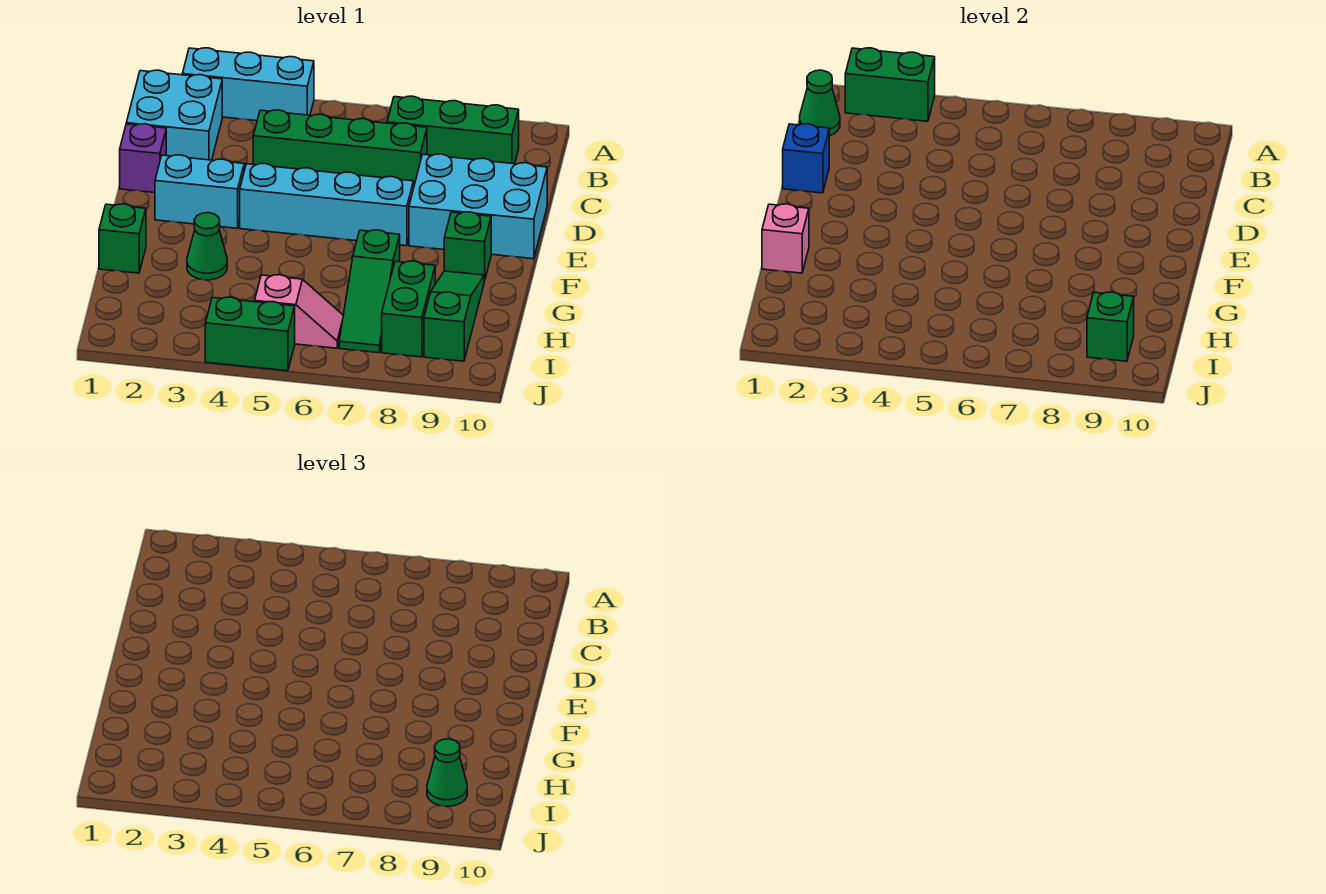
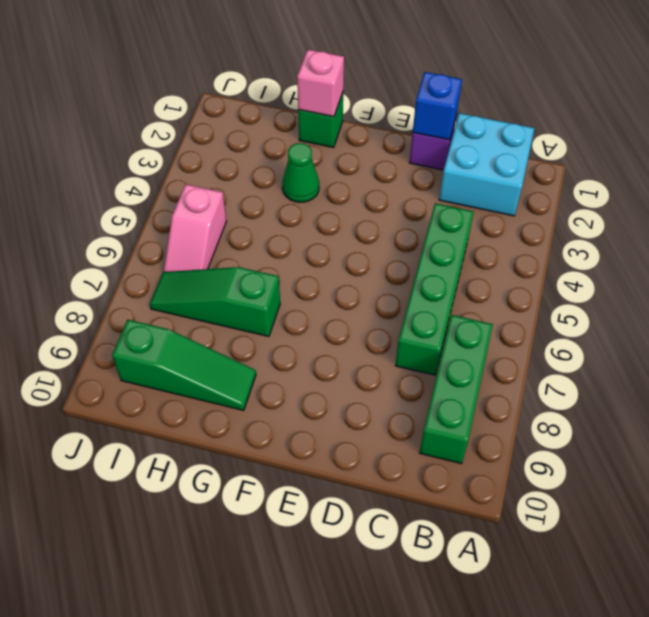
none -> cyan brick A2:A4 level 1
none -> cyan brick D8:E10 level 1
none -> cyan brick E2:E3 level 1

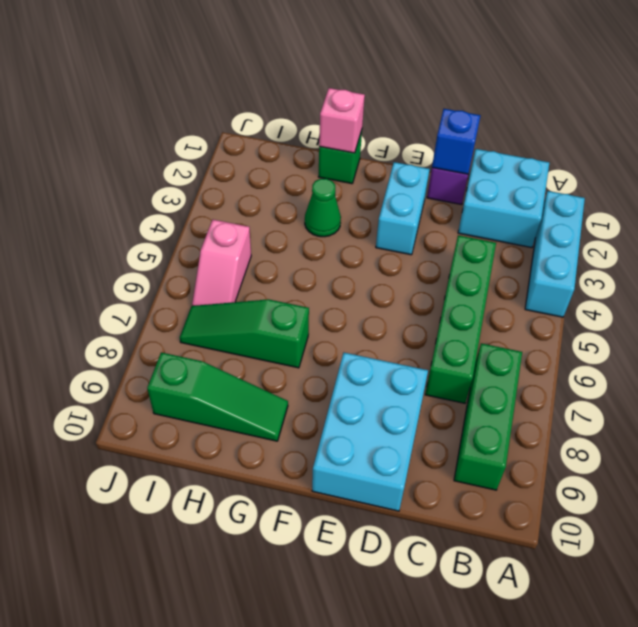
none -> cyan brick E4:E7 level 1
none -> green brick F9 level 1
none -> green brick H8:I8 level 1

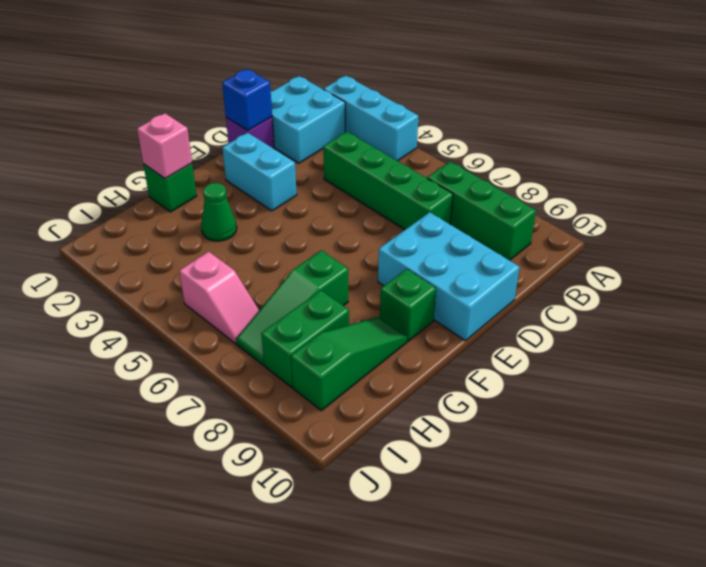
none -> cyan brick E4:E7 level 1
none -> green brick J4:J5 level 1
none -> green brick A2:A3 level 2

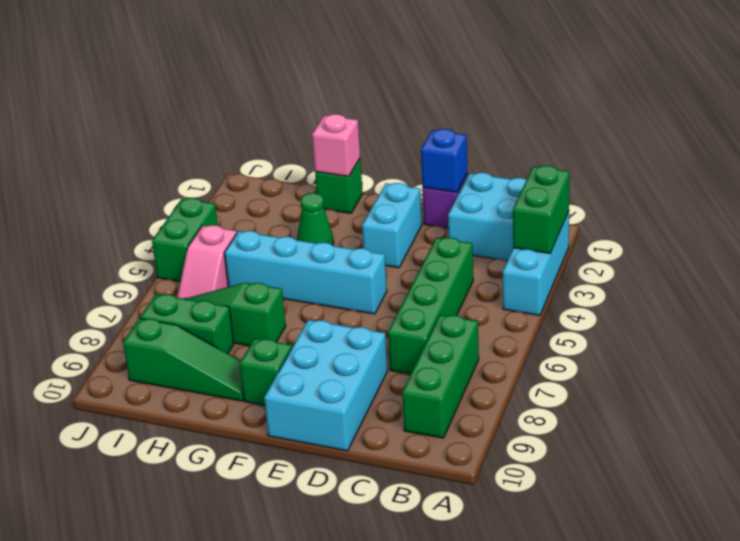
cyan brick E5:H5 level 1 -> cyan brick E4:E7 level 1
none -> green cone B1 level 2
none -> green brick I9 level 2
none -> green cone I9 level 3

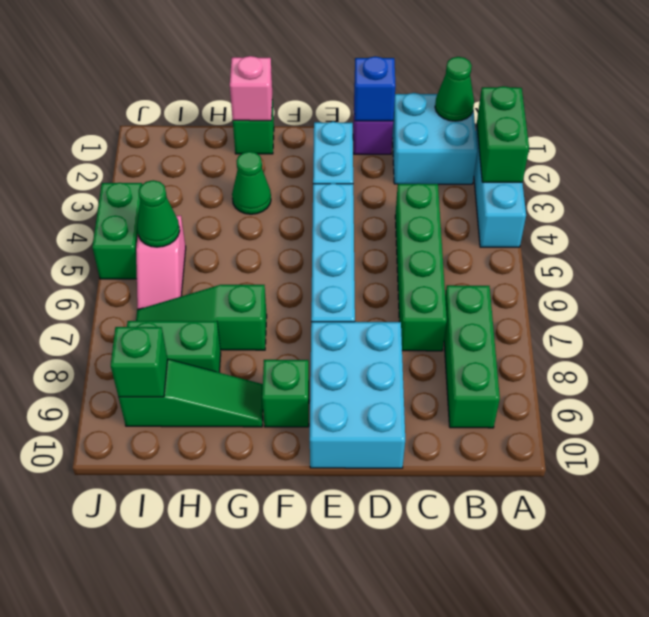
green cone I5 level 2 -> green cone I9 level 3

